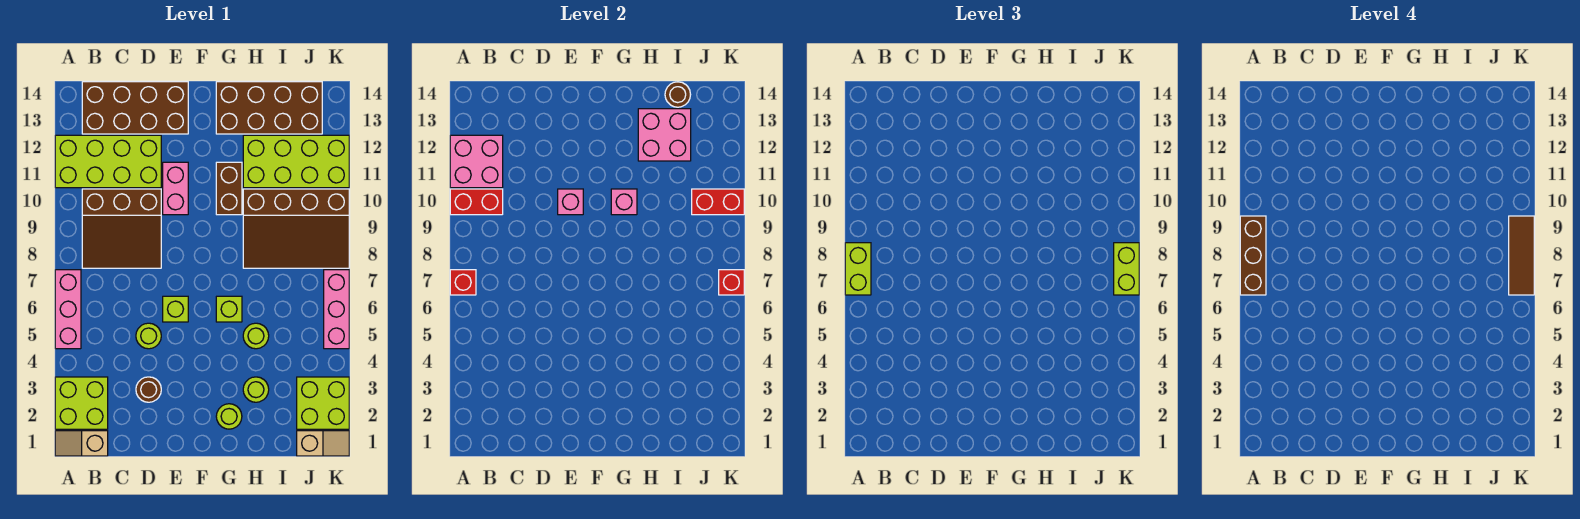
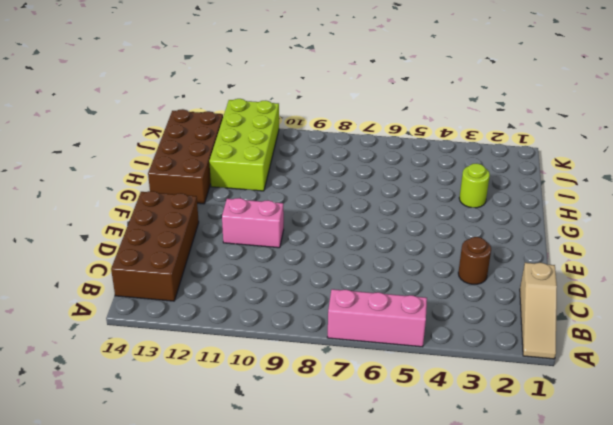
tan slope A1:C1 level 1 top C -> tan slope A1:B1 level 1 top B
none -> lime brick A2:B3 level 1
none -> lime brick A11:D12 level 1
none -> brown slope B8:D10 level 1 top 10
none -> lime round brick D5 level 1

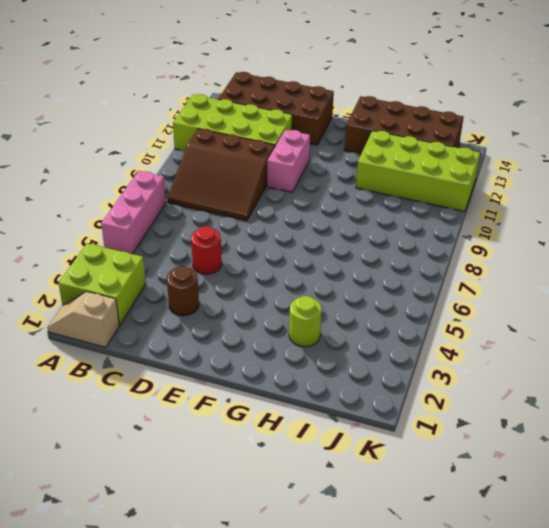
red round brick D5 level 1 -> lime round brick D5 level 1
none -> lime brick E6 level 1
none -> lime round brick G2 level 1
none -> lime brick G6 level 1
none -> brown brick G10:G11 level 1

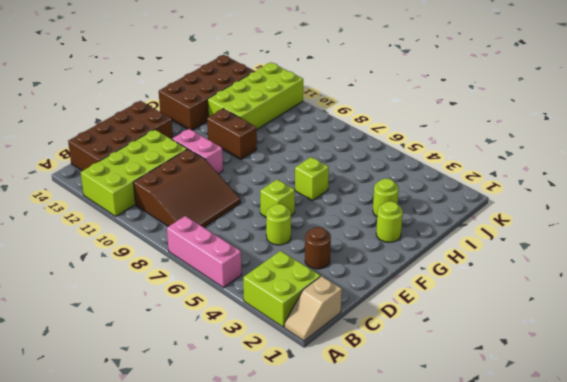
none -> lime round brick H5 level 1
none -> brown slope H8:K10 level 1 top 10
none -> tan slope J1:K1 level 1 top J
none -> lime brick J2:K3 level 1

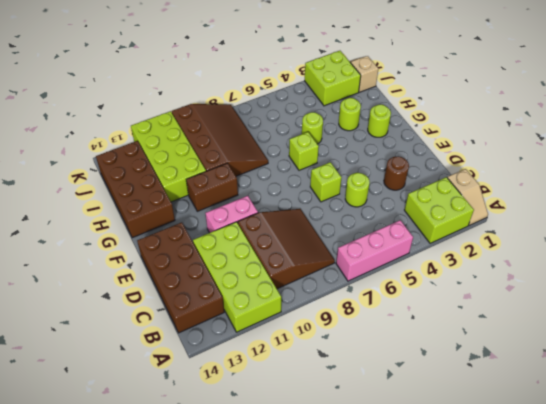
none -> pink brick K5:K7 level 1
none -> red brick A7 level 2
none -> red brick A10:B10 level 2
none -> pink brick A11:B12 level 2

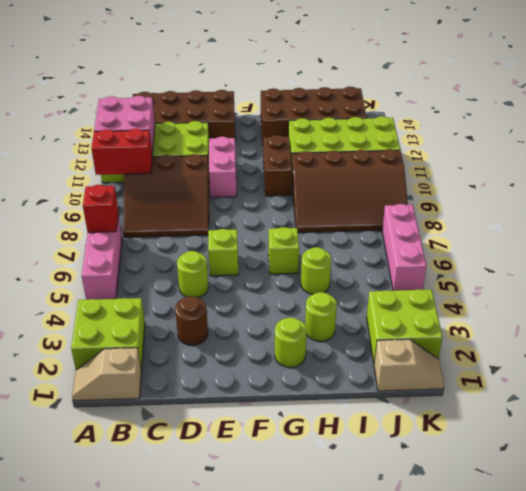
none -> pink brick E10 level 2
none -> pink brick G10 level 2
none -> pink brick H12:I13 level 2
none -> brown round brick I14 level 2

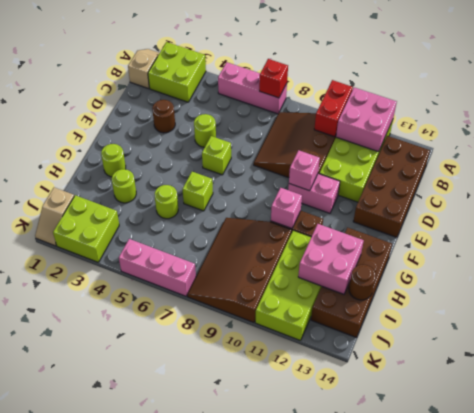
none -> red brick J10:K10 level 2
none -> red brick K7 level 2
none -> lime brick A7:A8 level 3
none -> lime brick K7:K8 level 3

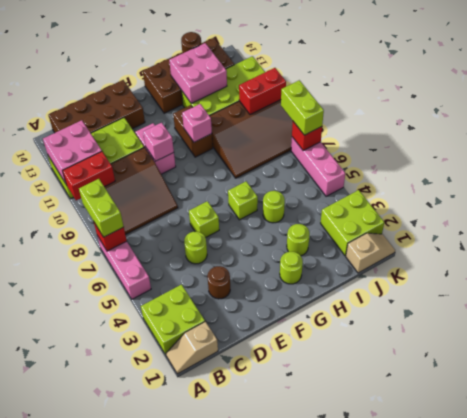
none -> brown brick A7:A9 level 4
none -> brown tile K7:K9 level 4

